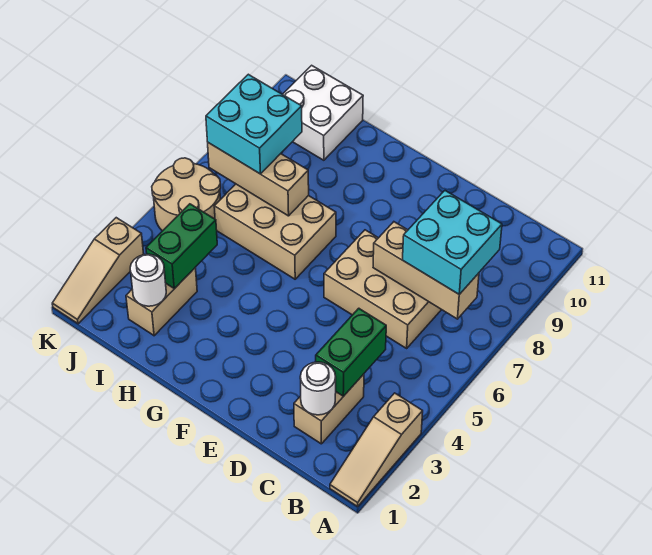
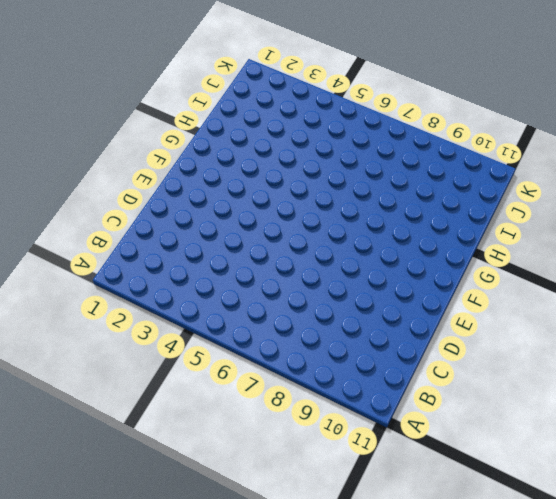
none -> tan slope A1:A3 level 1 top 3
none -> tan brick C2:C3 level 1
none -> tan brick C6:E7 level 1

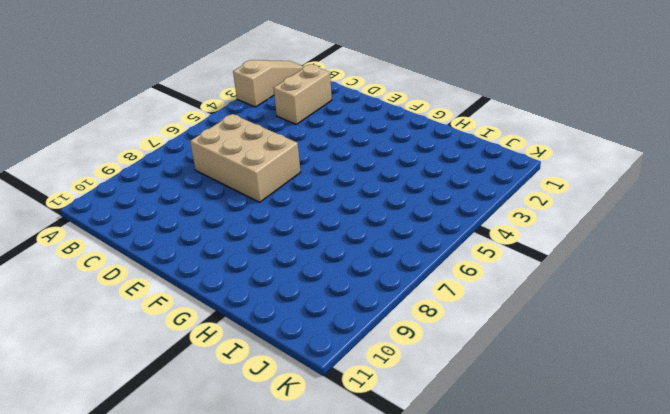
none -> tan brick G6:I7 level 1
none -> tan brick I2:I3 level 1
none -> white brick I10:J11 level 1

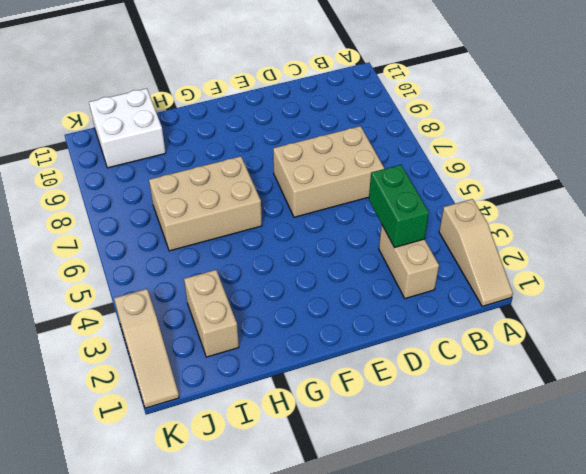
none -> tan round brick J5:K6 level 1
none -> tan brick B7:D7 level 2
none -> white round brick C2 level 2

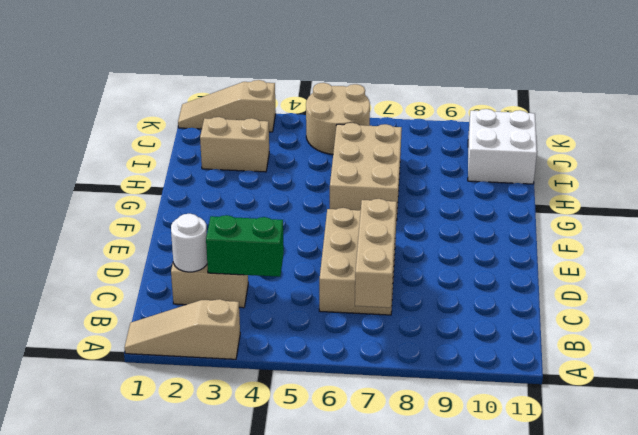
none -> tan brick H7:J7 level 2
none -> white round brick I2 level 2
none -> green brick I3:I4 level 2

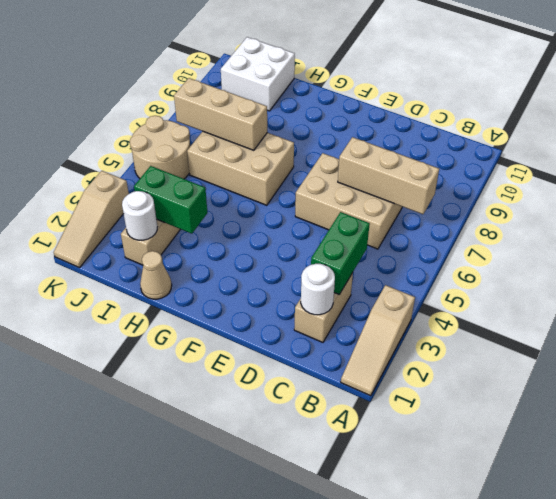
tan cone H1 level 1 -> none
green brick H3:I3 level 2 -> green brick I3:I4 level 2
none -> cyan brick B7:C8 level 3
none -> cyan brick I7:J8 level 3

